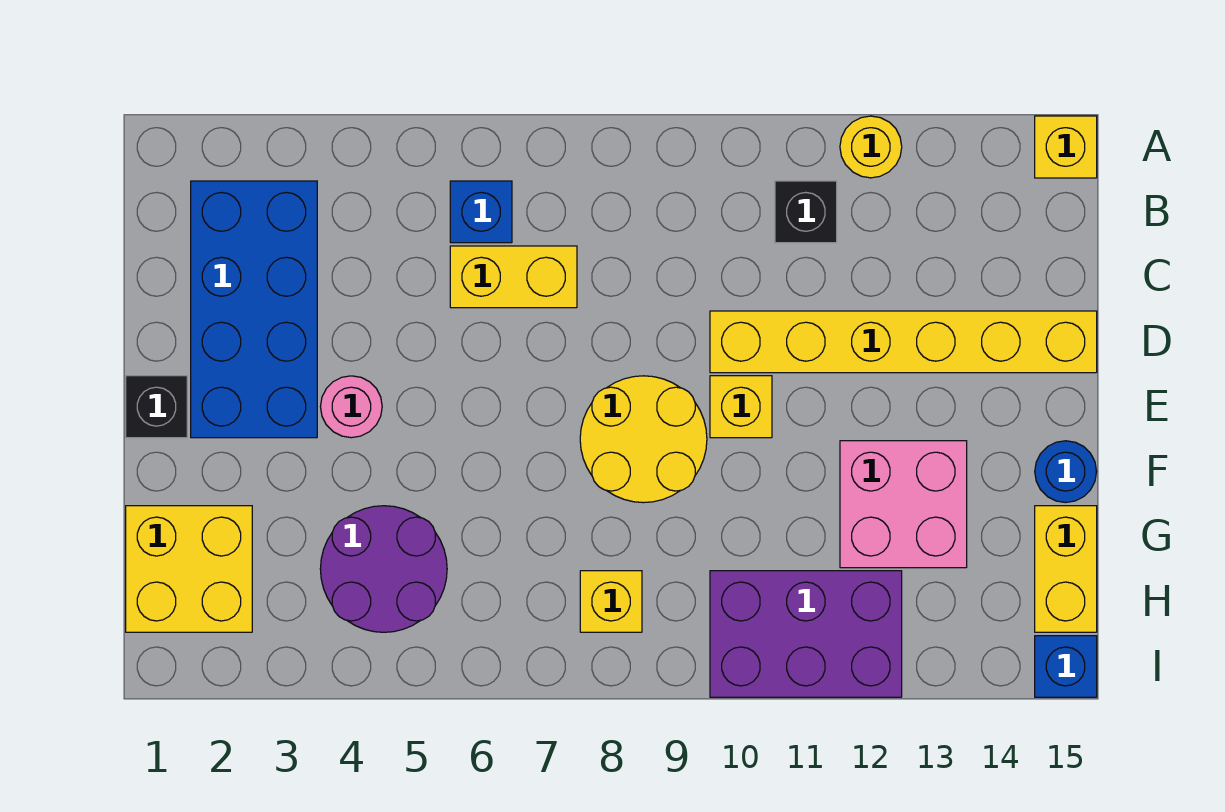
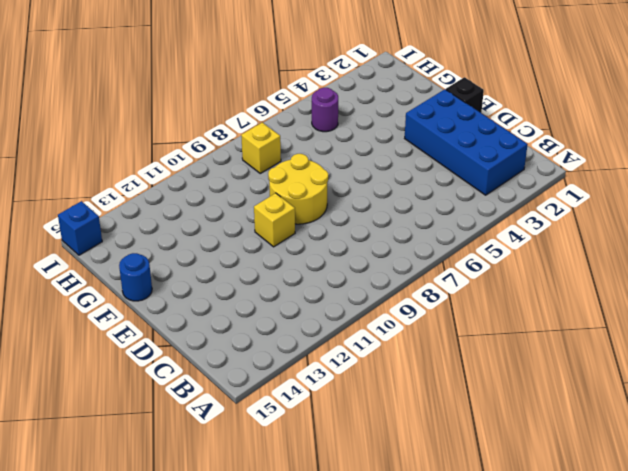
purple round brick H5 level 1 -> purple round brick G4:H5 level 1
none -> yellow round brick A12 level 1
none -> yellow brick A15 level 1
none -> blue brick B6 level 1

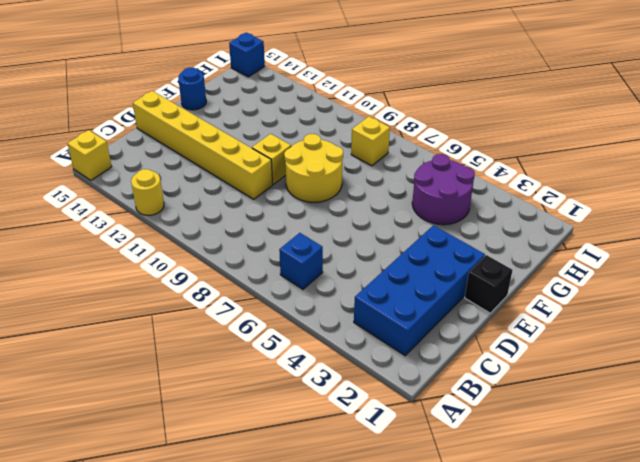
none -> black brick B11 level 1
none -> yellow brick C6:C7 level 1
none -> pink round brick E4 level 1

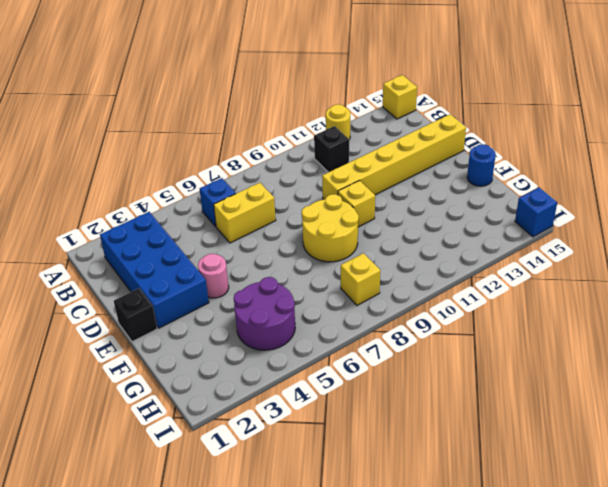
none -> pink brick F12:G13 level 1
none -> yellow brick G1:H2 level 1
none -> yellow brick G15:H15 level 1

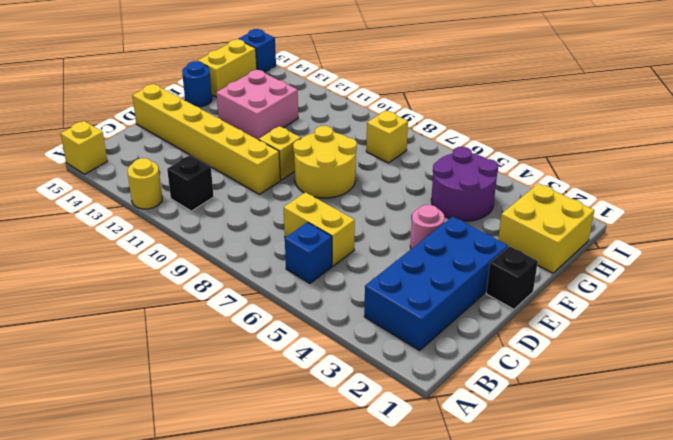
none -> purple brick H10:I12 level 1

